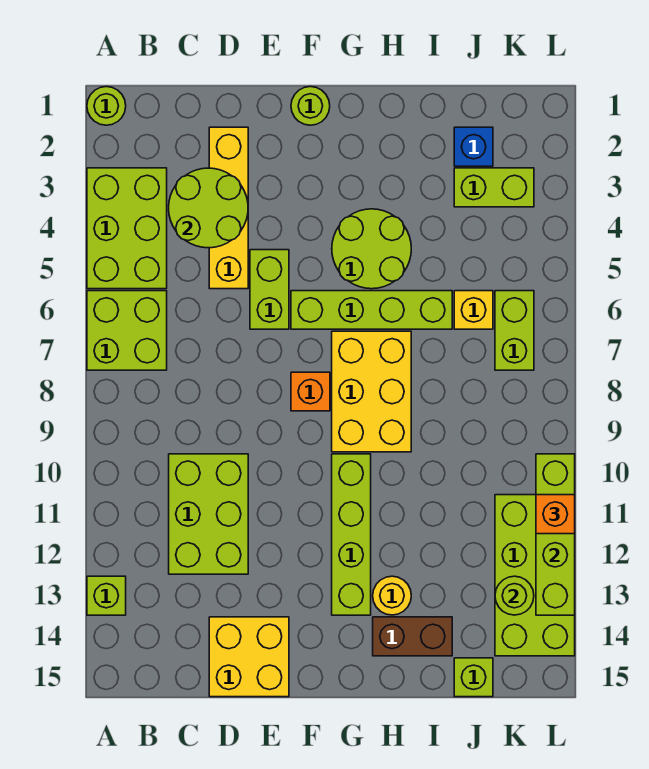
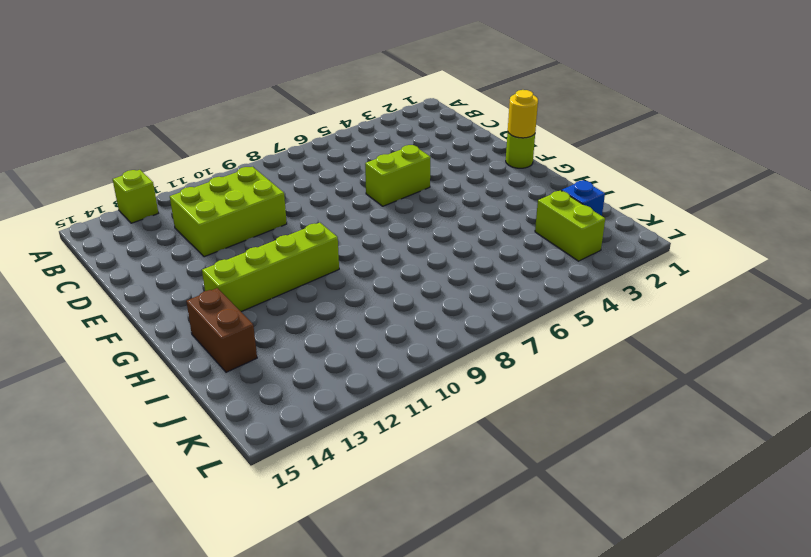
yellow round brick F1 level 2 -> yellow round brick H13 level 1
none -> lime round brick A1 level 1
none -> lime brick A3:B5 level 1
none -> lime brick A6:B7 level 1

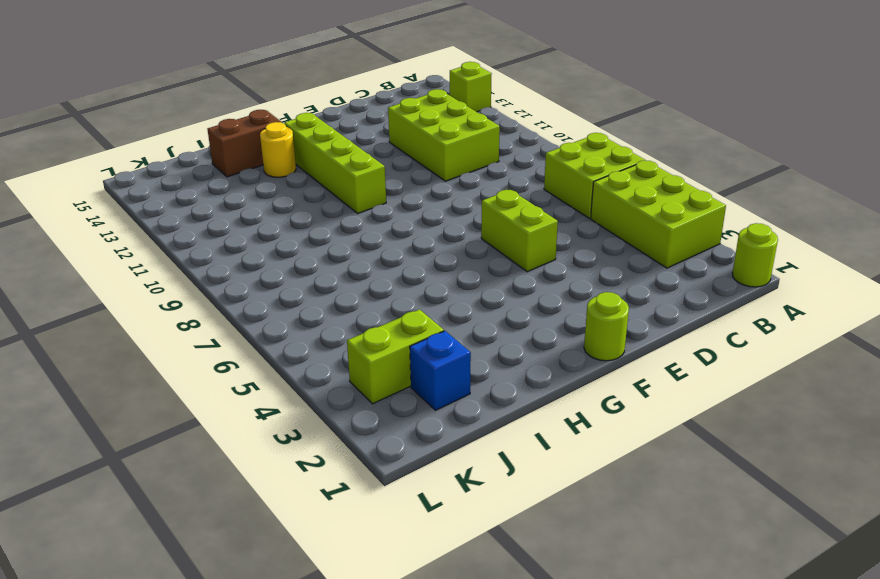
none -> yellow brick D2:D5 level 1
none -> yellow brick D14:E15 level 1
none -> lime brick F6:I6 level 1

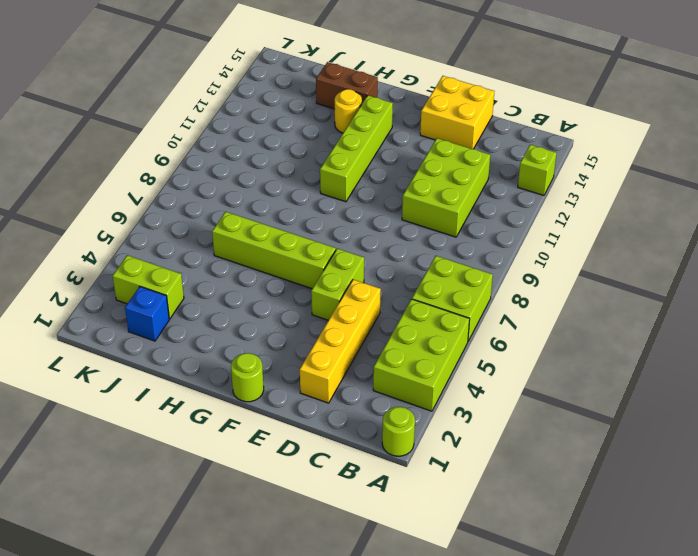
none -> orange brick F8 level 1
none -> lime round brick G4:H5 level 1
none -> yellow brick G7:H9 level 1

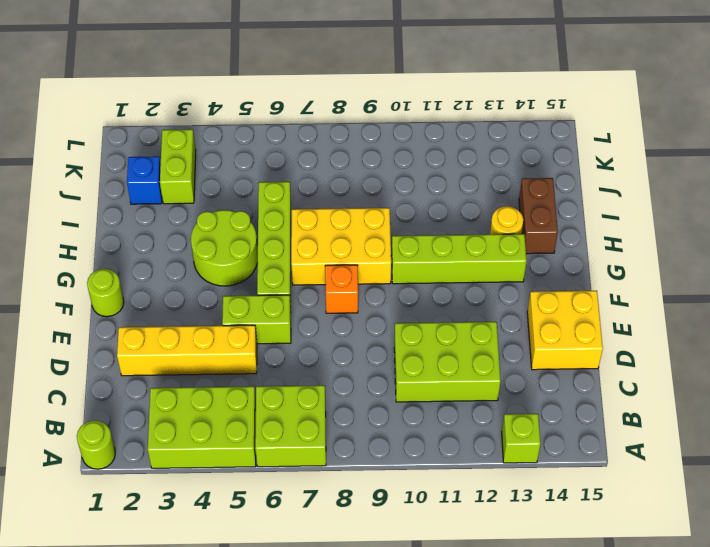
none -> yellow brick J6 level 1
none -> lime brick J15 level 1
none -> lime brick K6:K7 level 1

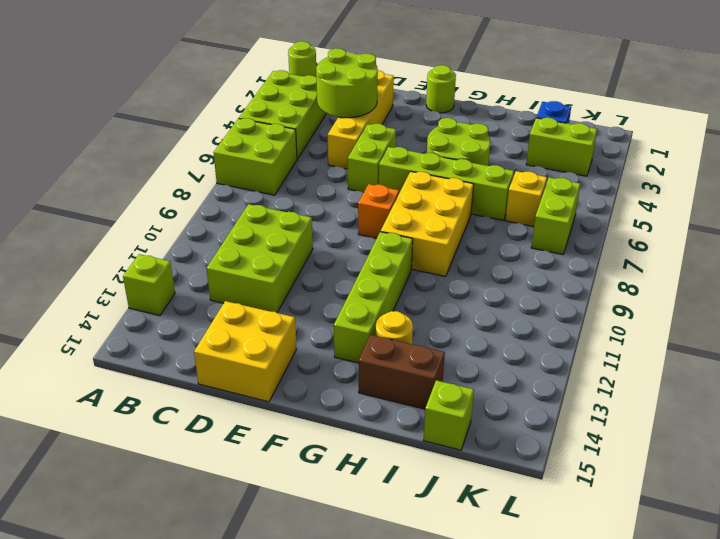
none -> lime brick K11:L14 level 1
none -> lime round brick K13 level 2
none -> lime brick L10:L13 level 2

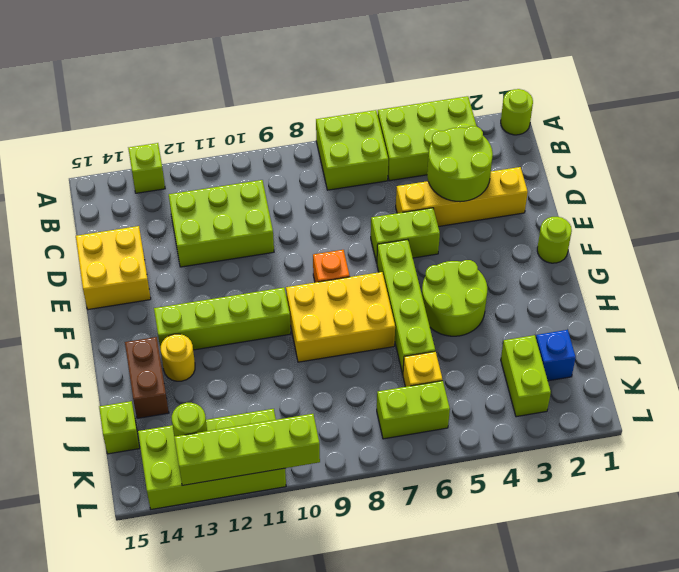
none -> orange brick L11 level 3

